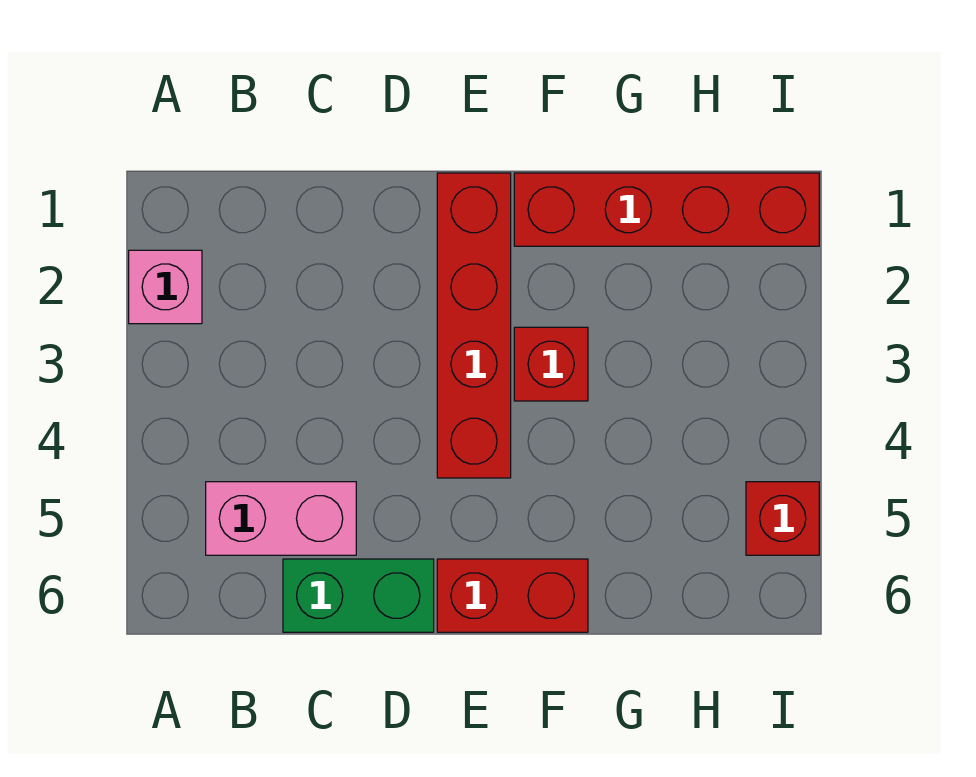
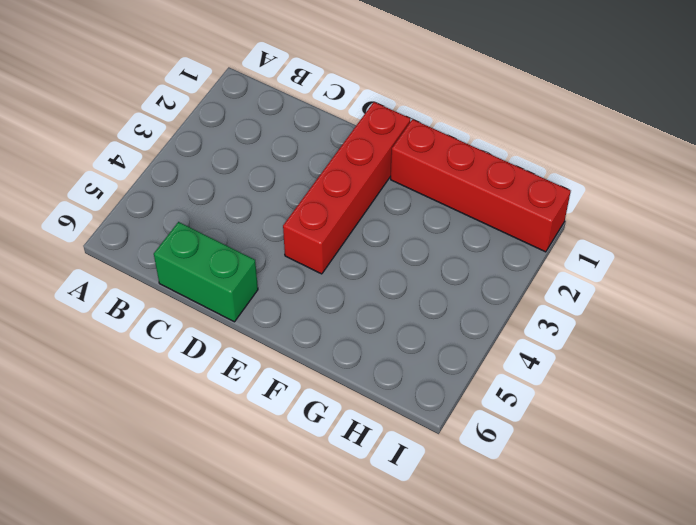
none -> pink brick A2 level 1
none -> pink brick B5:C5 level 1

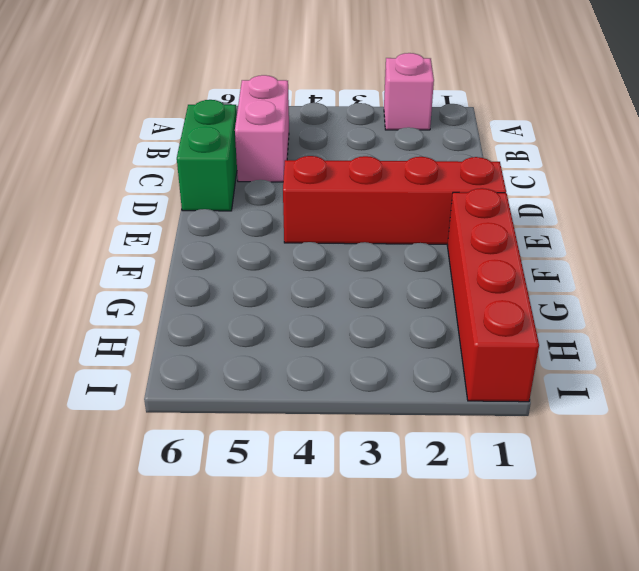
none -> red brick E6:F6 level 1
none -> red brick F3 level 1

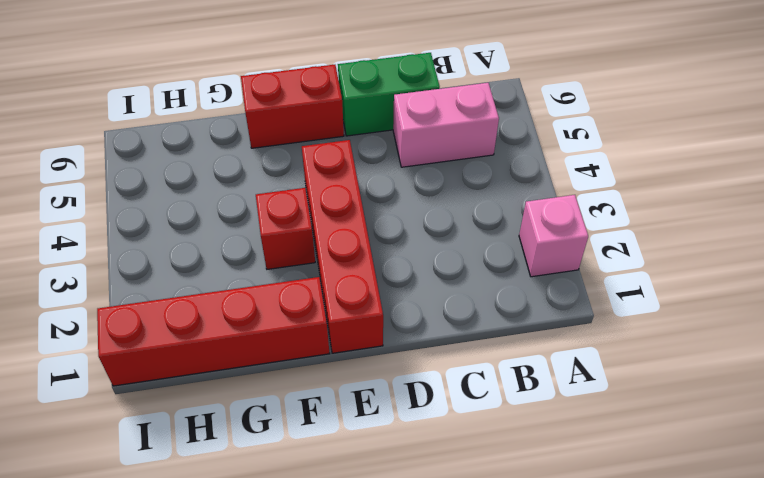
none -> red brick I5 level 1

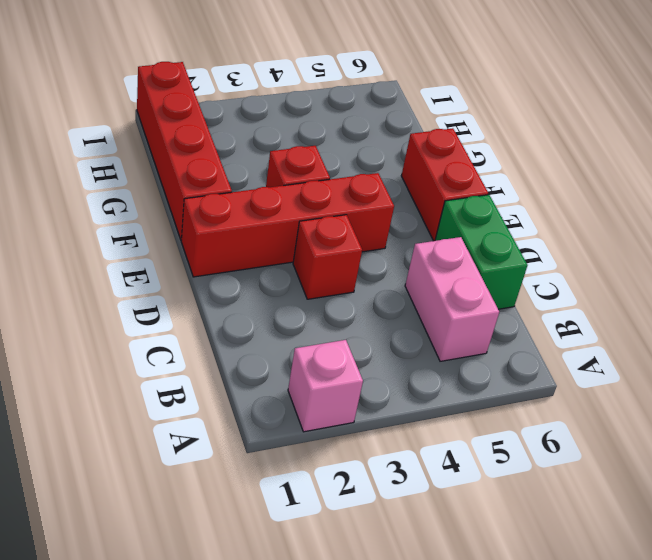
red brick D3 level 1 -> red brick I5 level 1

